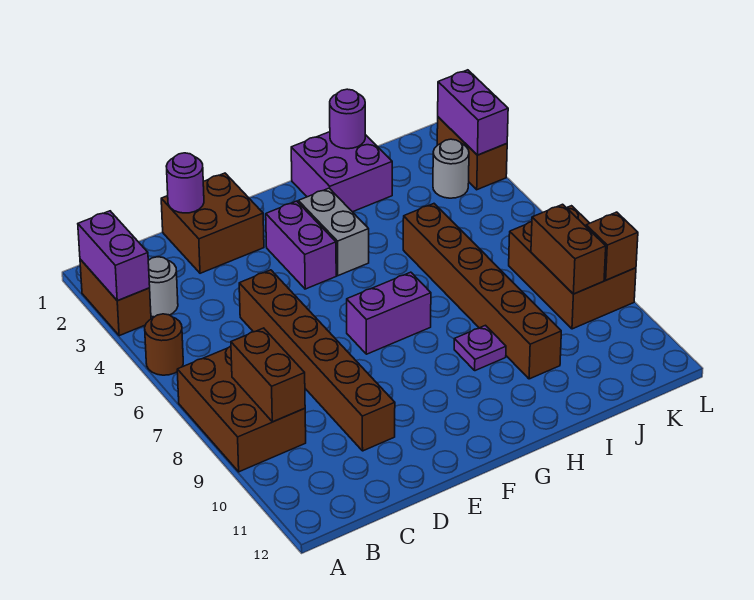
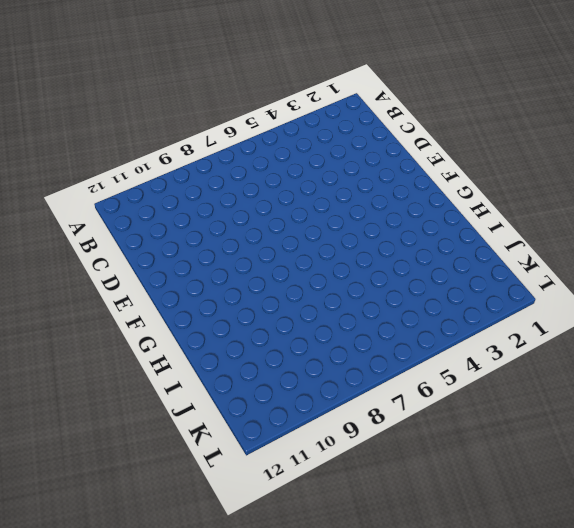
none -> brown brick A2:A3 level 1
none -> brown round brick A5 level 1
none -> brown brick A7:B9 level 1

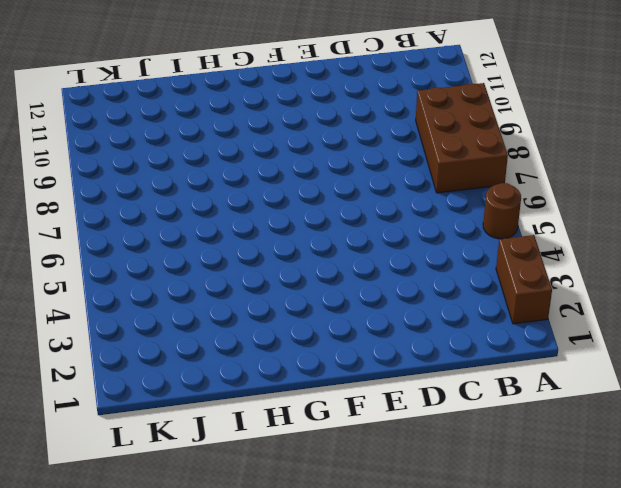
none -> grey round brick B3 level 1
none -> brown brick D1:E2 level 1
none -> brown brick D5:D10 level 1

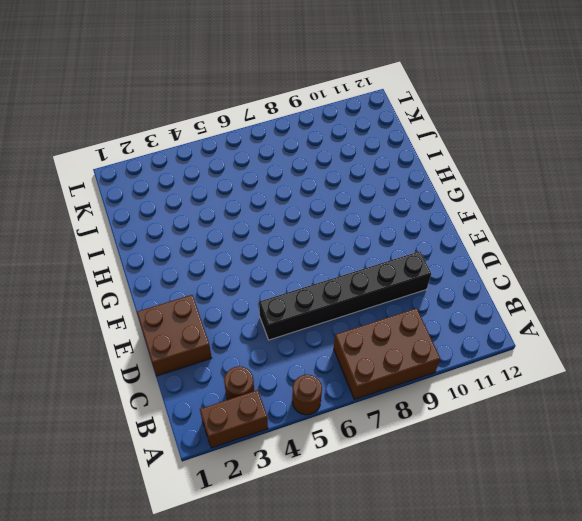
brown round brick B3 level 1 -> grey round brick B3 level 1
black brick D5:D10 level 1 -> brown brick D5:D10 level 1
none -> purple brick F3:F4 level 1
none -> purple brick F7:G7 level 1
none -> grey brick G3:G4 level 1

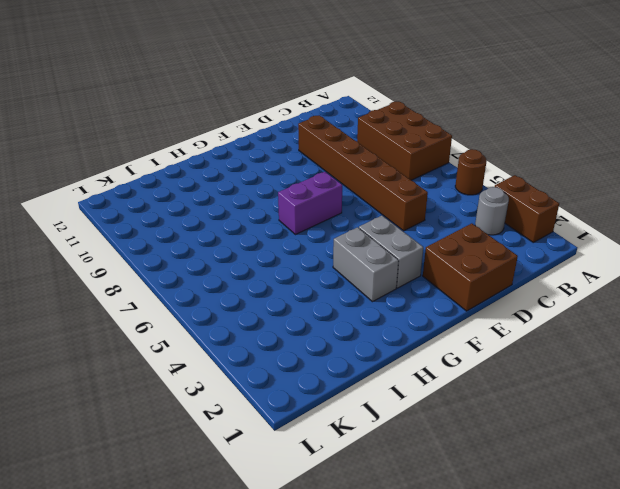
grey brick F3:F4 level 1 -> purple brick F3:F4 level 1
none -> purple brick H1:I2 level 1
none -> purple plate H9 level 1
none -> brown brick I5:I10 level 1

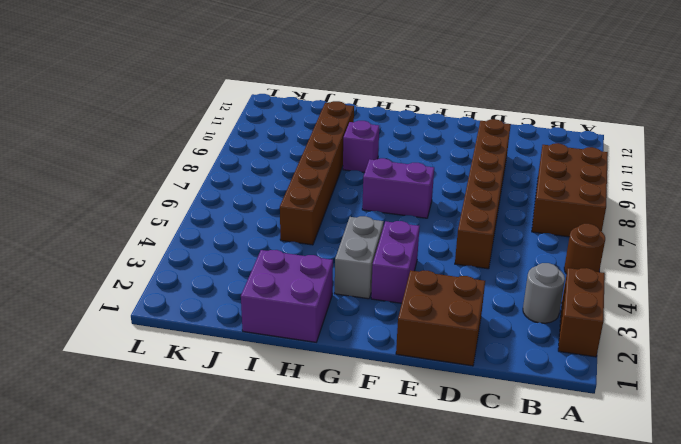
purple brick H9 level 1 -> purple plate H9 level 1
none -> grey round brick K3 level 1
none -> brown brick K7:L9 level 1
none -> brown brick L2:L3 level 1

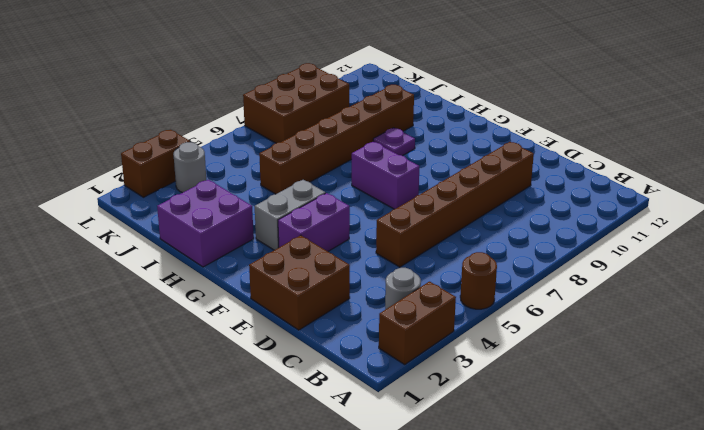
none -> brown brick A7:B9 level 1
none -> purple brick A2:A3 level 2
none -> brown brick B8:B9 level 2

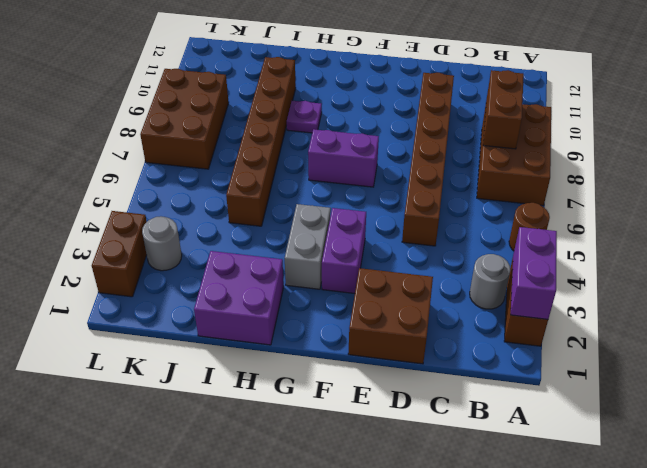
none -> purple round brick D1 level 2
none -> purple round brick I1 level 2
none -> brown brick K8:K9 level 2

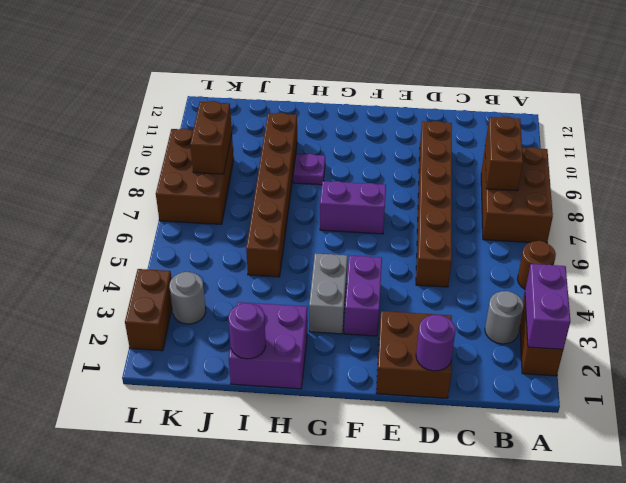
none -> purple brick L2:L3 level 2
none -> brown brick L9 level 2

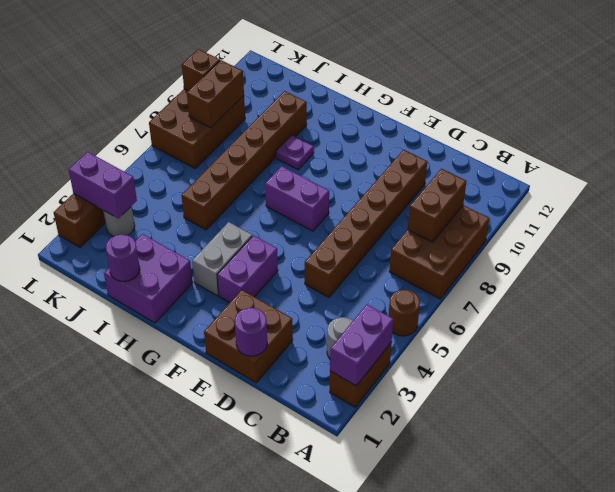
purple brick K3:L3 level 2 -> purple brick L2:L3 level 2

